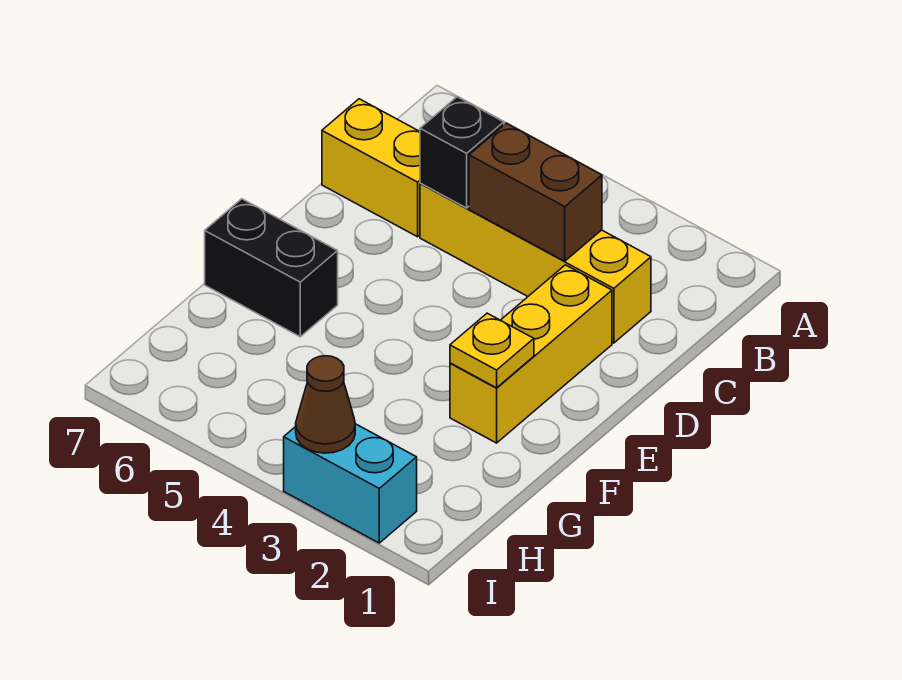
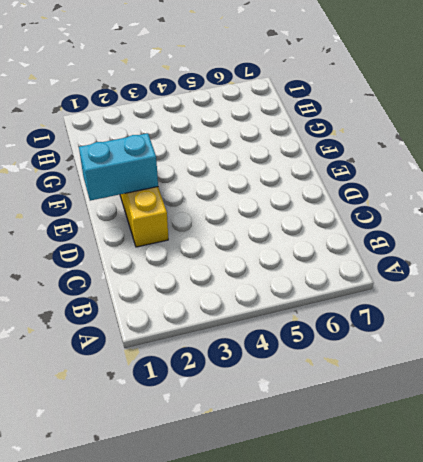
cyan brick E1:E2 level 2 -> cyan brick I2:I3 level 1
none -> yellow brick C2:C5 level 1
none -> yellow brick C6:C7 level 1

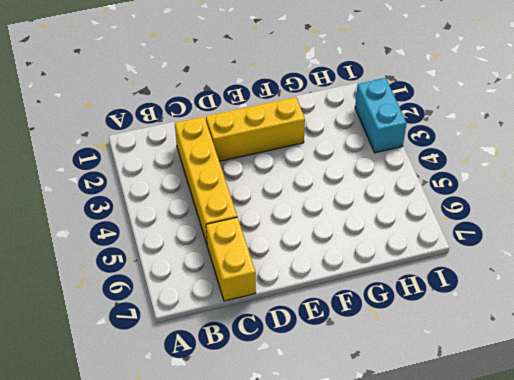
none -> black brick F6:F7 level 1
none -> brown brick C3:C4 level 2

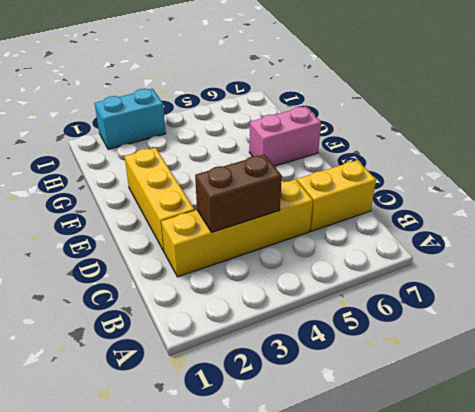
pink brick F6:F7 level 1 -> black brick F6:F7 level 1
none -> black brick C5 level 2
none -> yellow plate F2 level 2

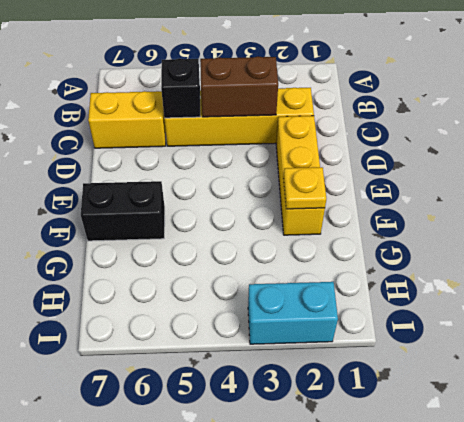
none -> brown cone I3 level 2

